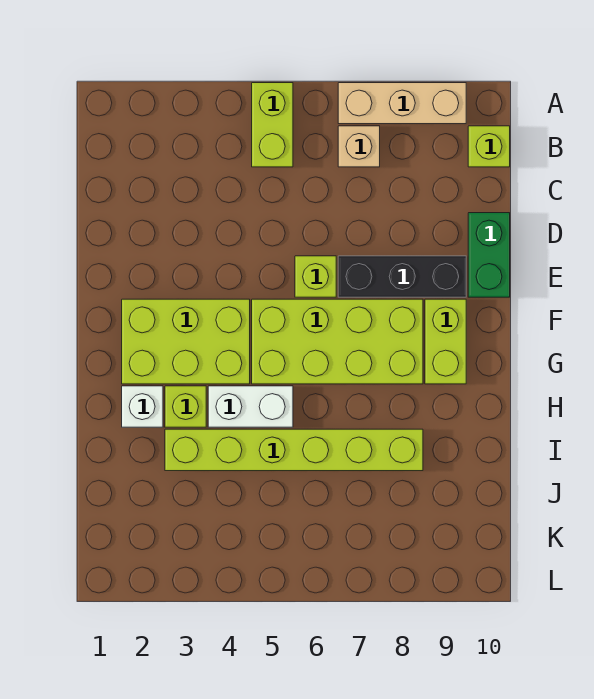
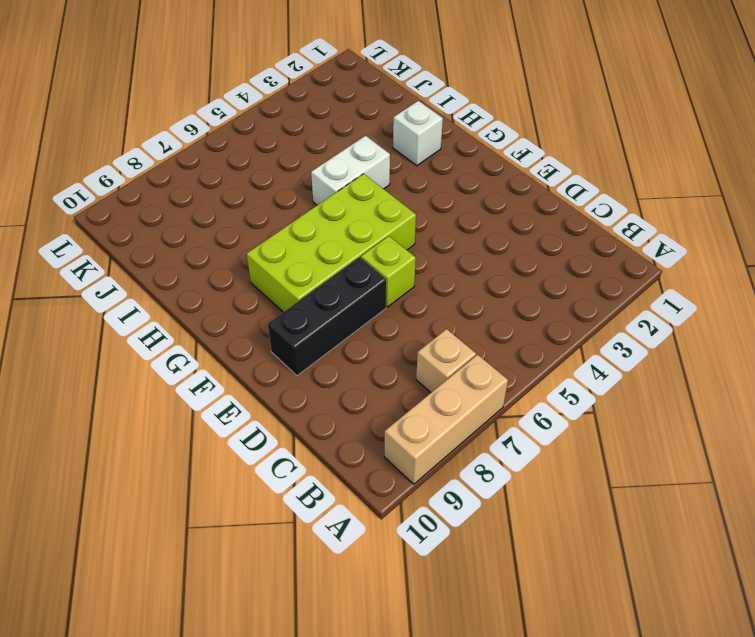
none -> lime brick A5:B5 level 1
none -> lime brick B10 level 1
none -> green brick D10:E10 level 1

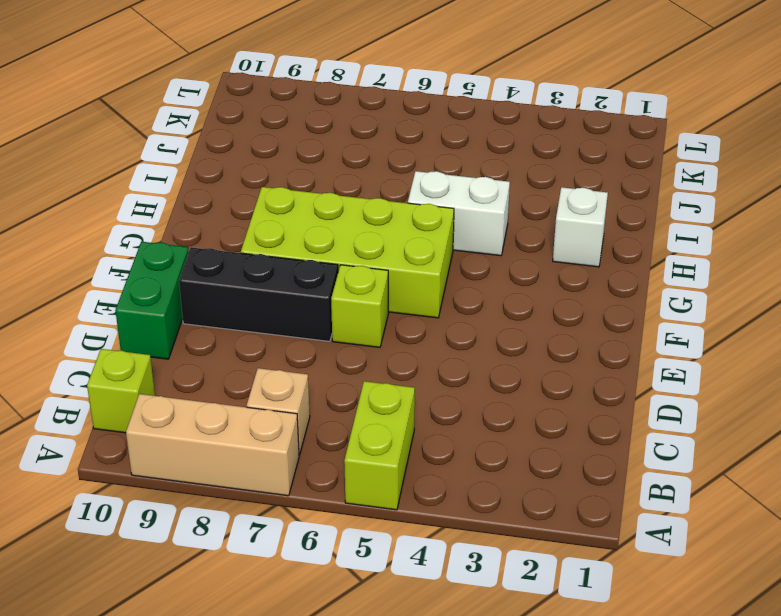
none -> lime brick F2:G4 level 1
none -> lime brick F9:G9 level 1
none -> lime brick H3 level 1

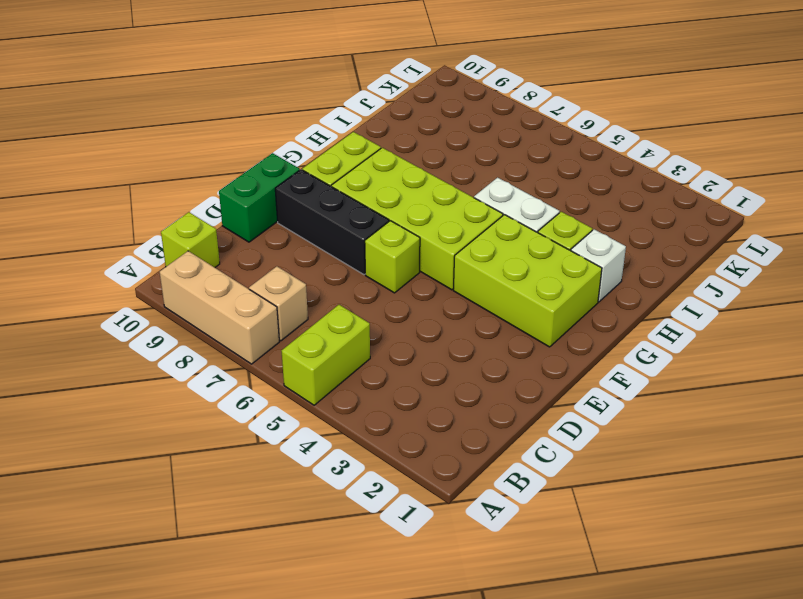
none -> lime brick I3:I8 level 1

